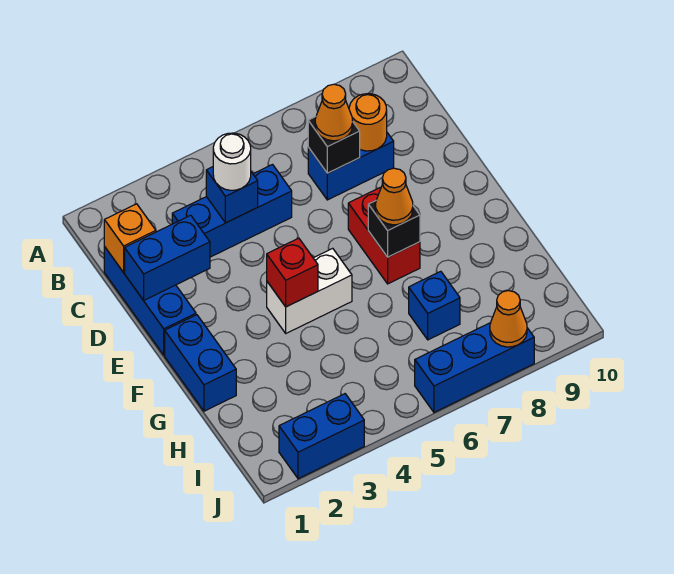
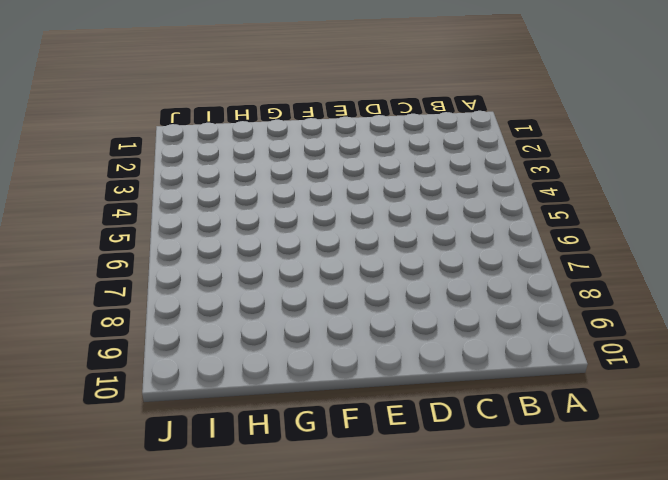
none -> blue brick C1:E1 level 1
none -> blue brick C3:C5 level 1
none -> blue brick C7:C8 level 1

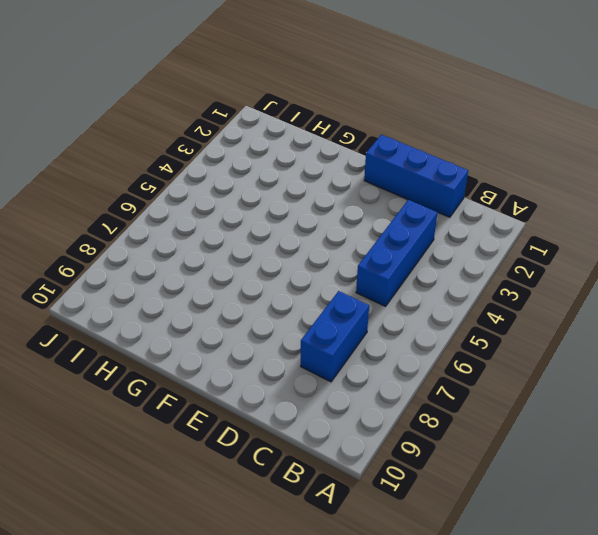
none -> red brick E7:F7 level 1
none -> blue brick F1:G1 level 1
none -> white brick F4:F5 level 1

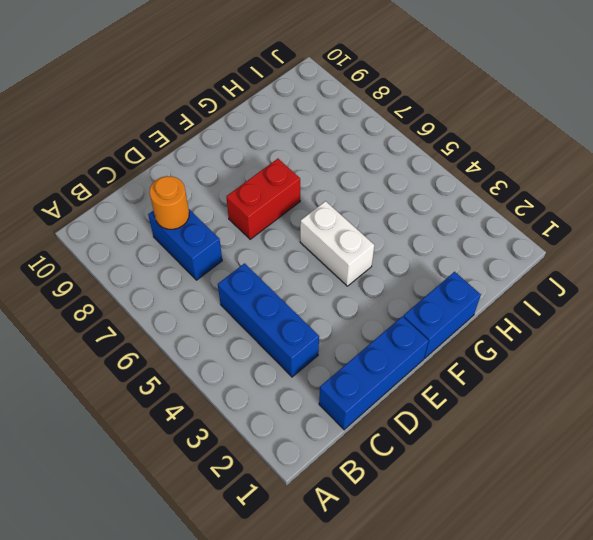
none -> blue brick H7 level 1
none -> blue brick J2:J3 level 1
none -> blue brick J6:J8 level 1

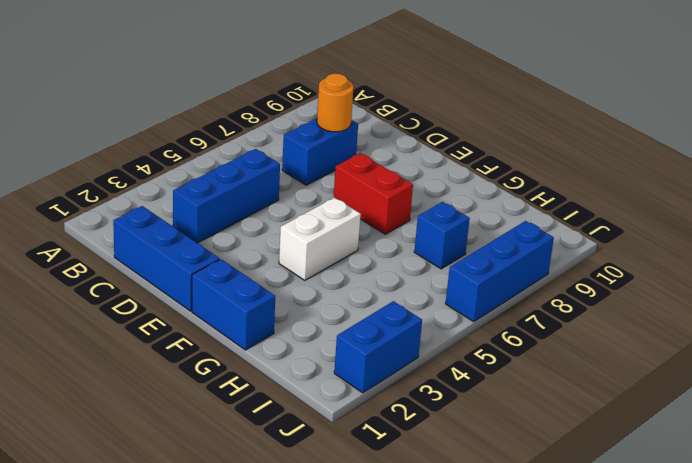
none -> orange brick C1 level 2
none -> blue brick C4 level 2
none -> black brick C7 level 2

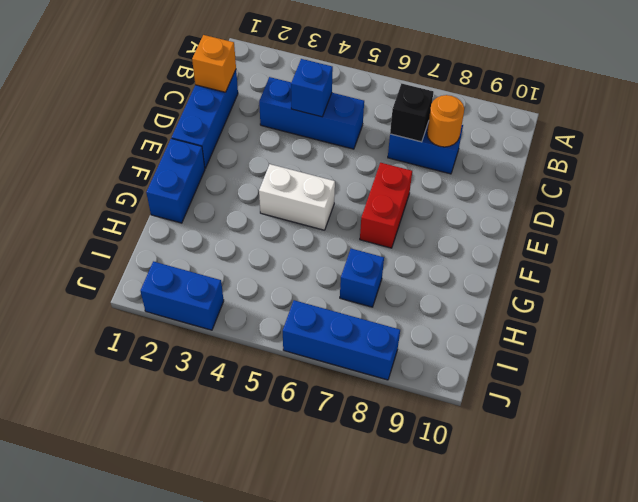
none -> blue brick D1:D2 level 2
none -> red brick F4 level 2
none -> black brick F7 level 2

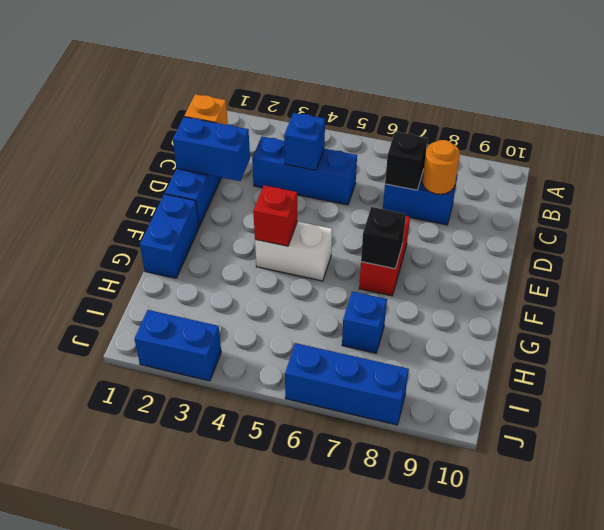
none -> orange cone J8 level 2
none -> white round brick C4 level 3
none -> orange cone C7 level 3

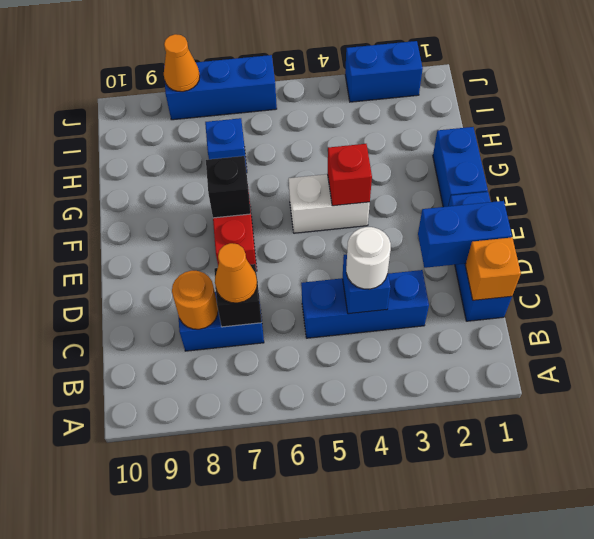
none -> orange cone F7 level 3

